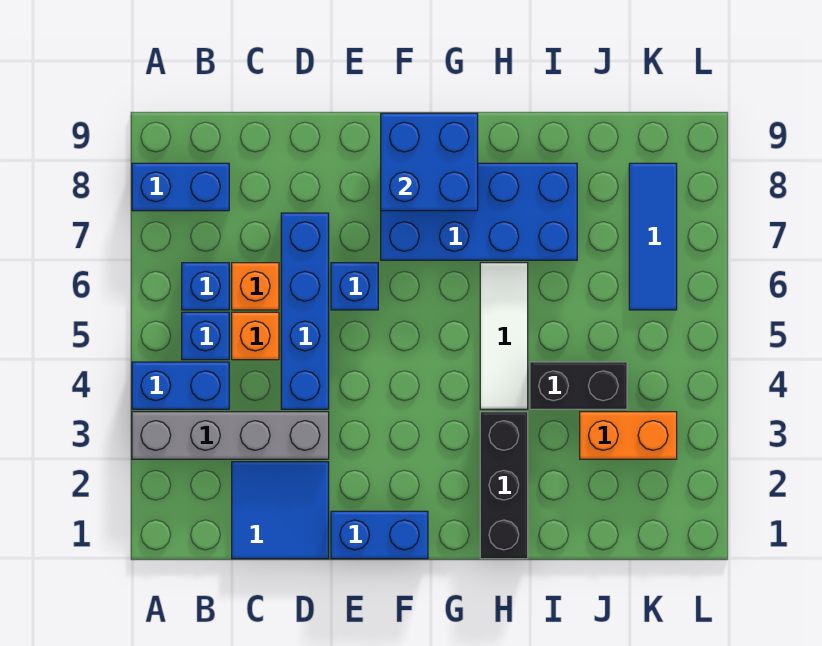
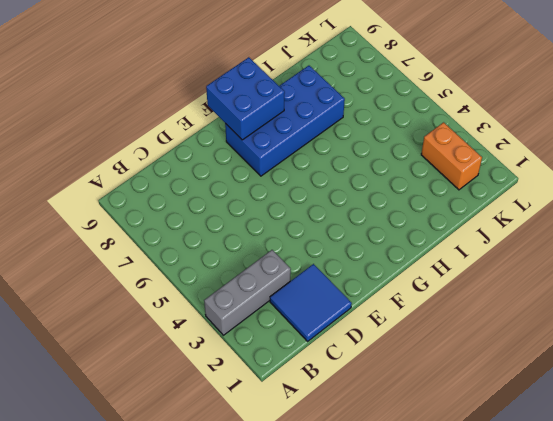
grey brick A3:C3 level 1 -> grey brick A3:D3 level 1
orange brick K2:K3 level 1 -> orange brick J3:K3 level 1
none -> blue brick A4:B4 level 1
none -> blue brick A8:B8 level 1
none -> blue brick B5 level 1

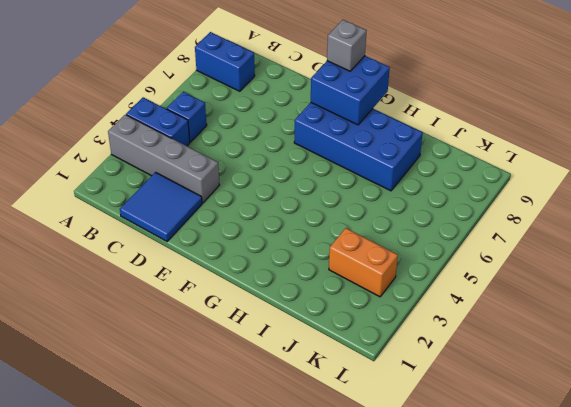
grey brick F9 level 3 -> none
none -> blue brick B6 level 1
none -> orange brick C5 level 1
none -> orange brick C6 level 1

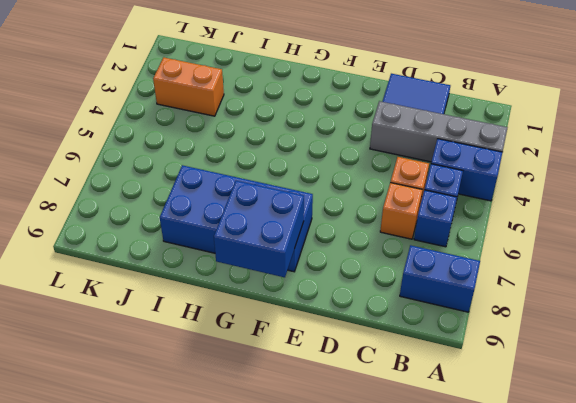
none -> blue brick D4:D7 level 1
none -> blue brick E1:F1 level 1
none -> blue brick E6 level 1

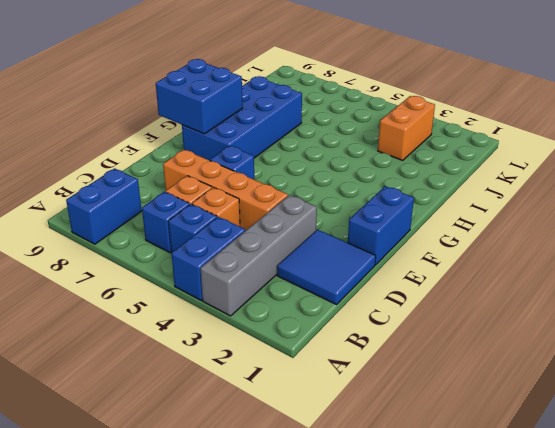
orange brick D4:D7 level 1 -> blue brick D4:D7 level 1
none -> black brick H1:H3 level 1
none -> white tile H4:H6 level 1
none -> black brick I4:J4 level 1

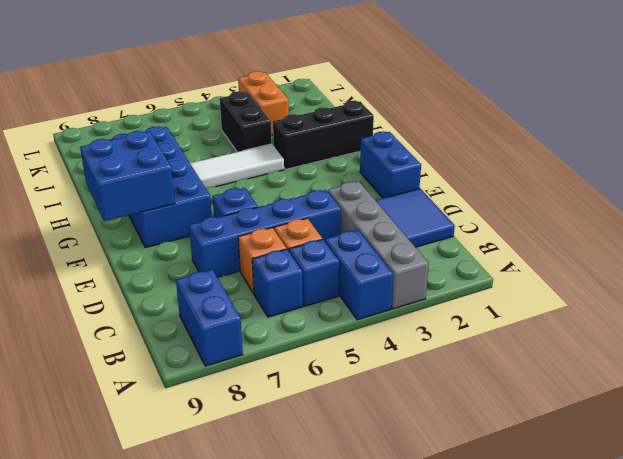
none -> blue tile K6:K8 level 1

